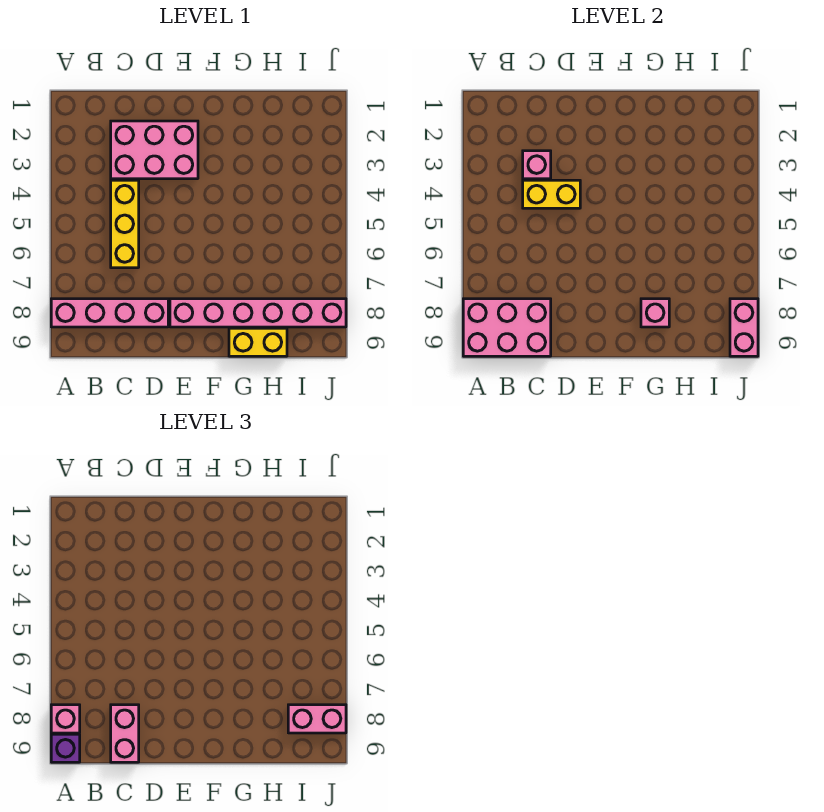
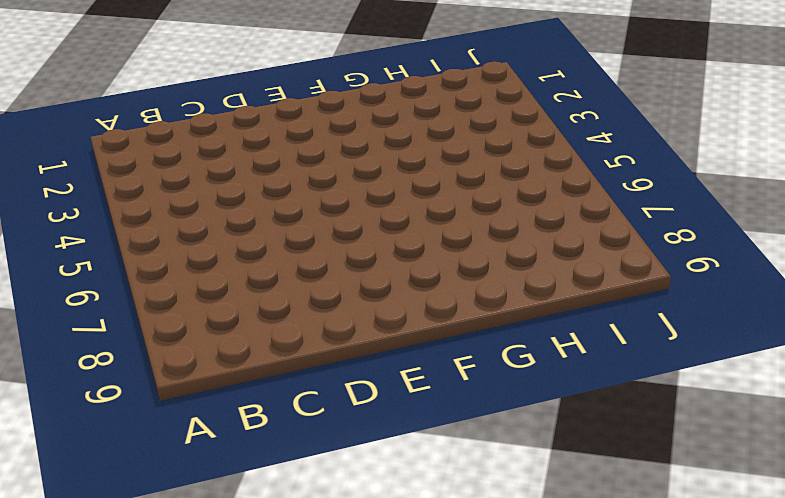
none -> pink brick A8:D8 level 1
none -> pink brick C2:E3 level 1
none -> yellow brick C4:C6 level 1

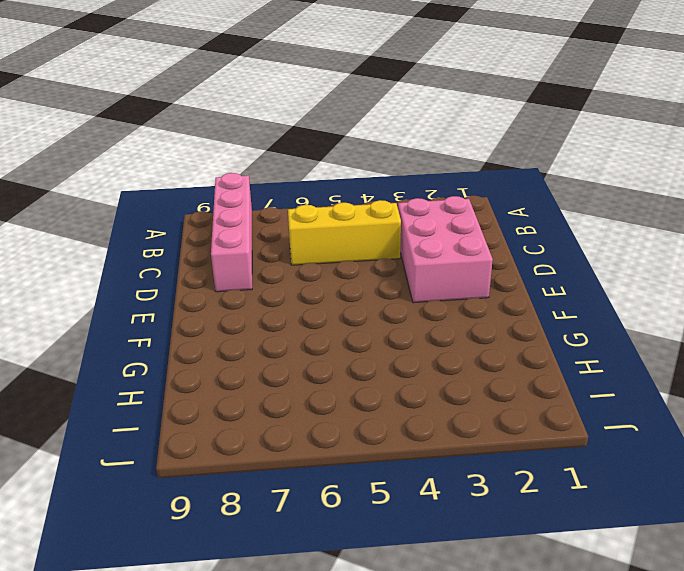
none -> pink brick E8:J8 level 1
none -> yellow brick G9:H9 level 1
none -> pink brick A8:C9 level 2

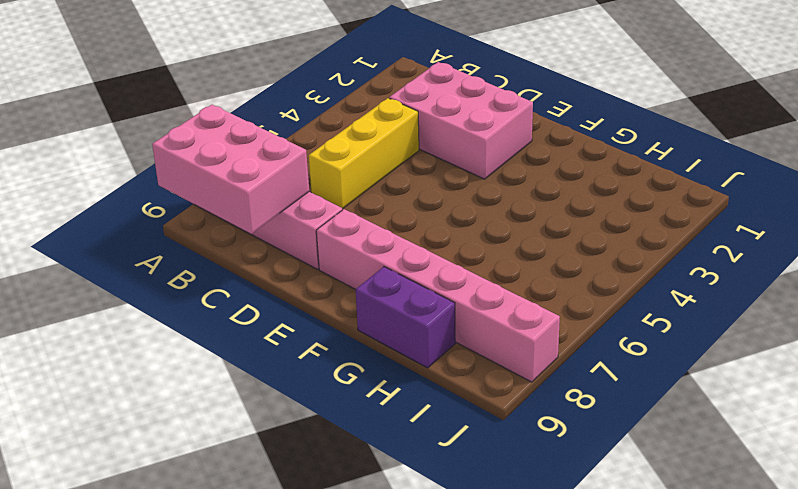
purple brick G9:H9 level 1 -> yellow brick G9:H9 level 1
none -> pink brick C3 level 2
none -> yellow brick C4:D4 level 2
none -> pink brick G8 level 2

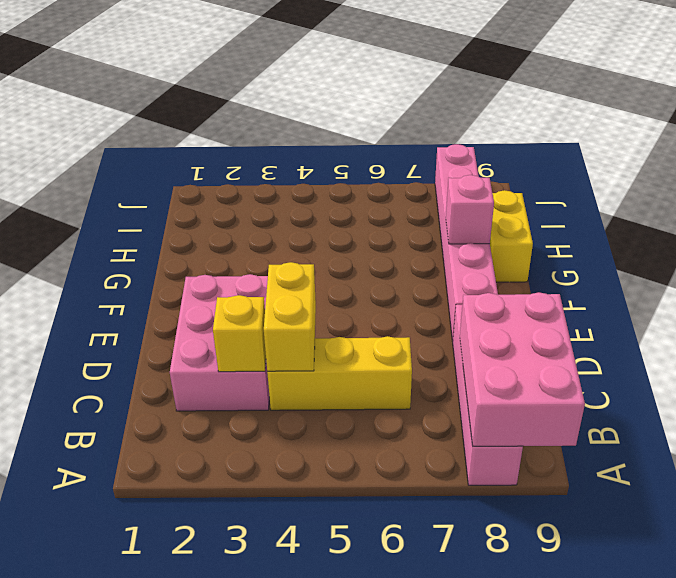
yellow brick C3 level 2 -> pink brick C3 level 2
none -> pink brick J8:J9 level 2
none -> pink brick A8 level 3
none -> purple brick A9 level 3

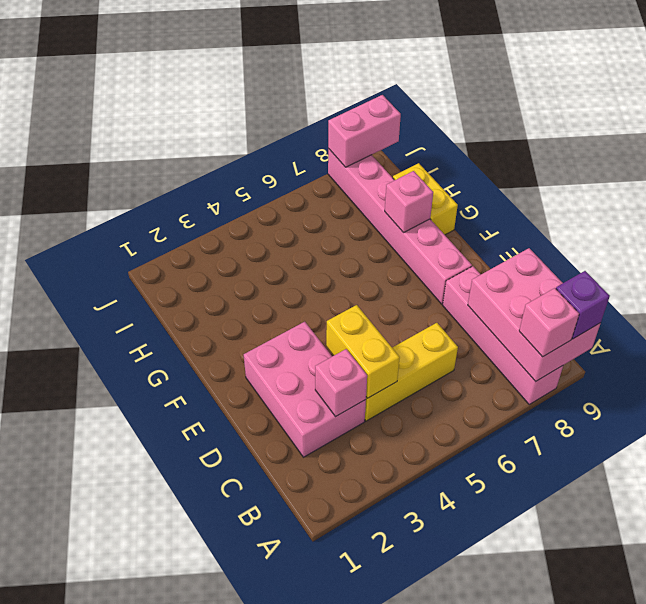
none -> pink brick C8:C9 level 3
none -> pink brick I8:J8 level 3

